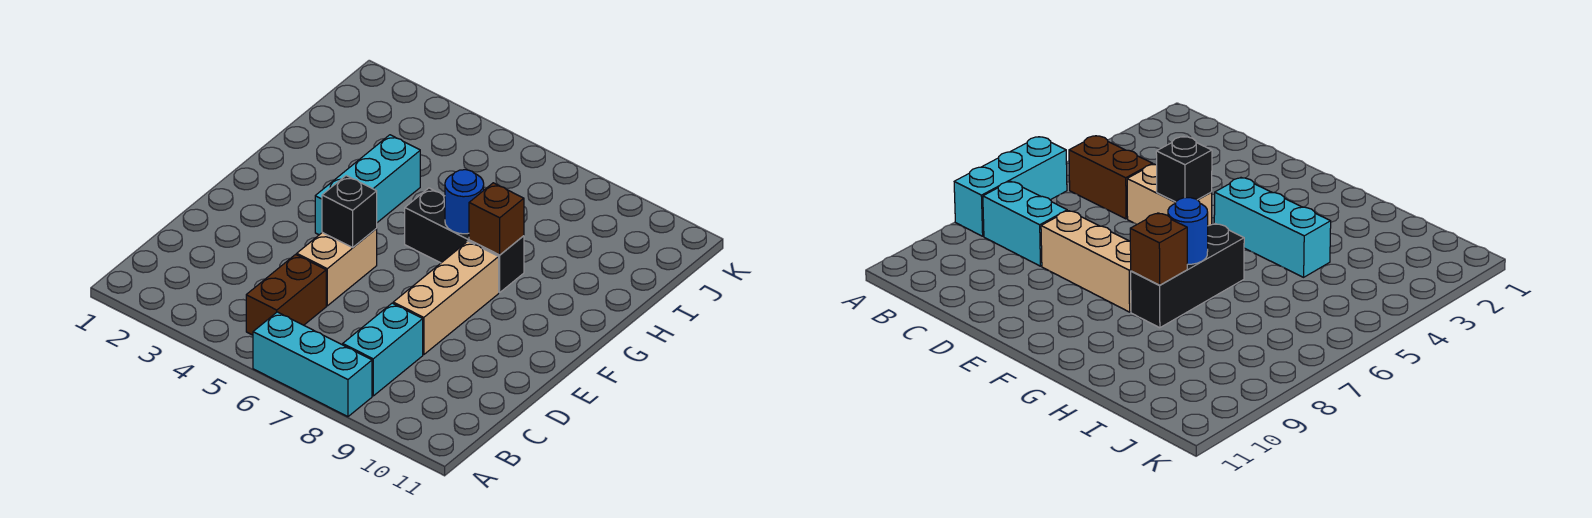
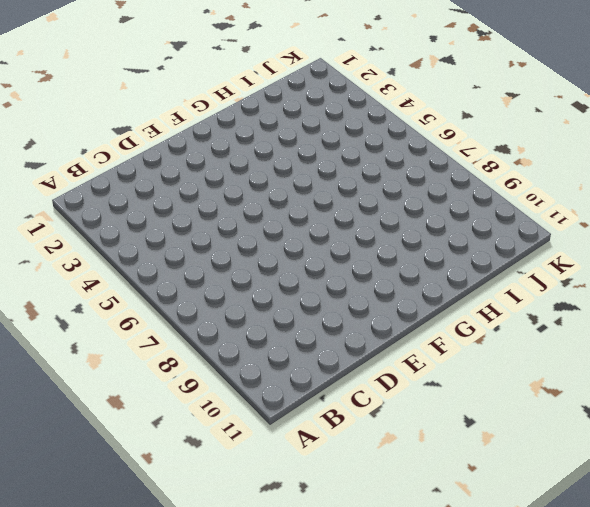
none -> cyan brick A6:A8 level 1
none -> brown brick B5:C5 level 1

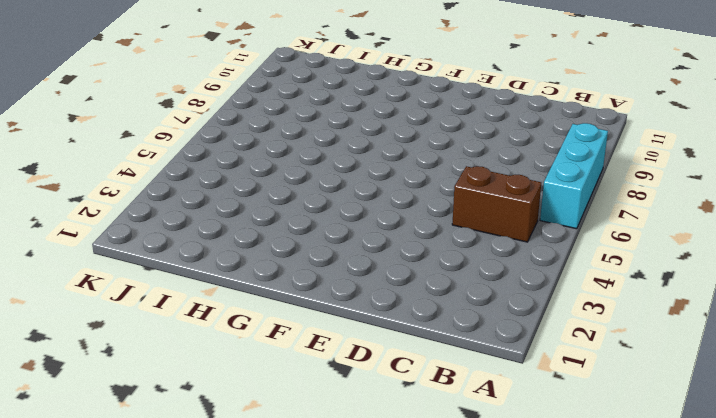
none -> cyan brick B8:C8 level 1
none -> tan brick D5:E5 level 1

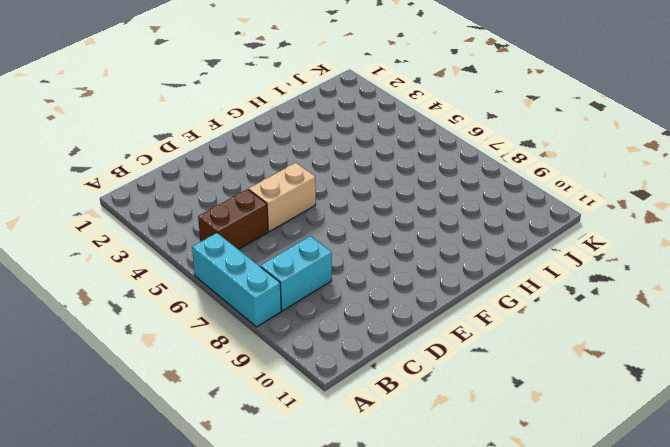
none -> tan brick D8:F8 level 1
none -> cyan brick F4:H4 level 1

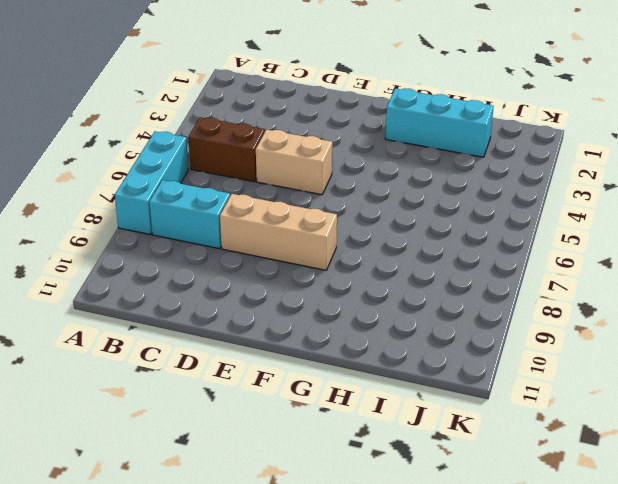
cyan brick G2:I2 level 1 -> cyan brick F4:H4 level 1
none -> black brick G6:G8 level 1
none -> black brick E5 level 2

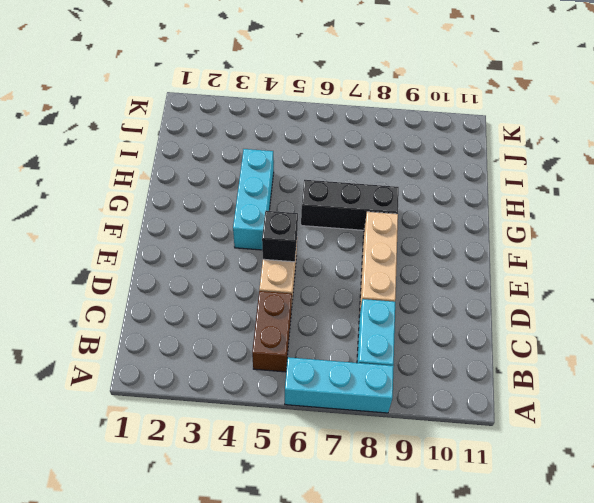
none -> blue round brick G7 level 2
none -> brown brick G8 level 2

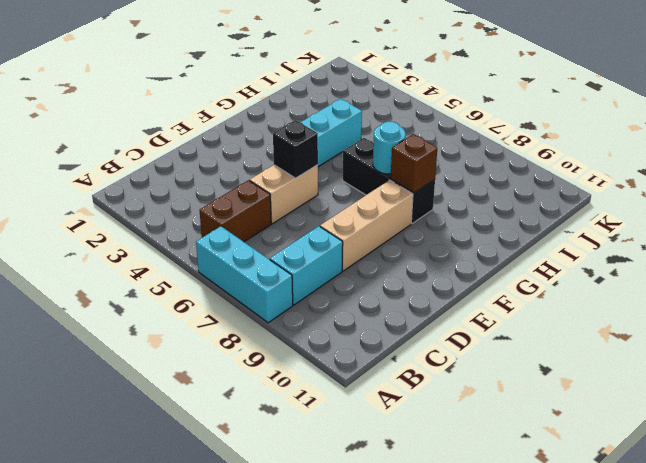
cyan round brick G7 level 2 -> blue round brick G7 level 2

